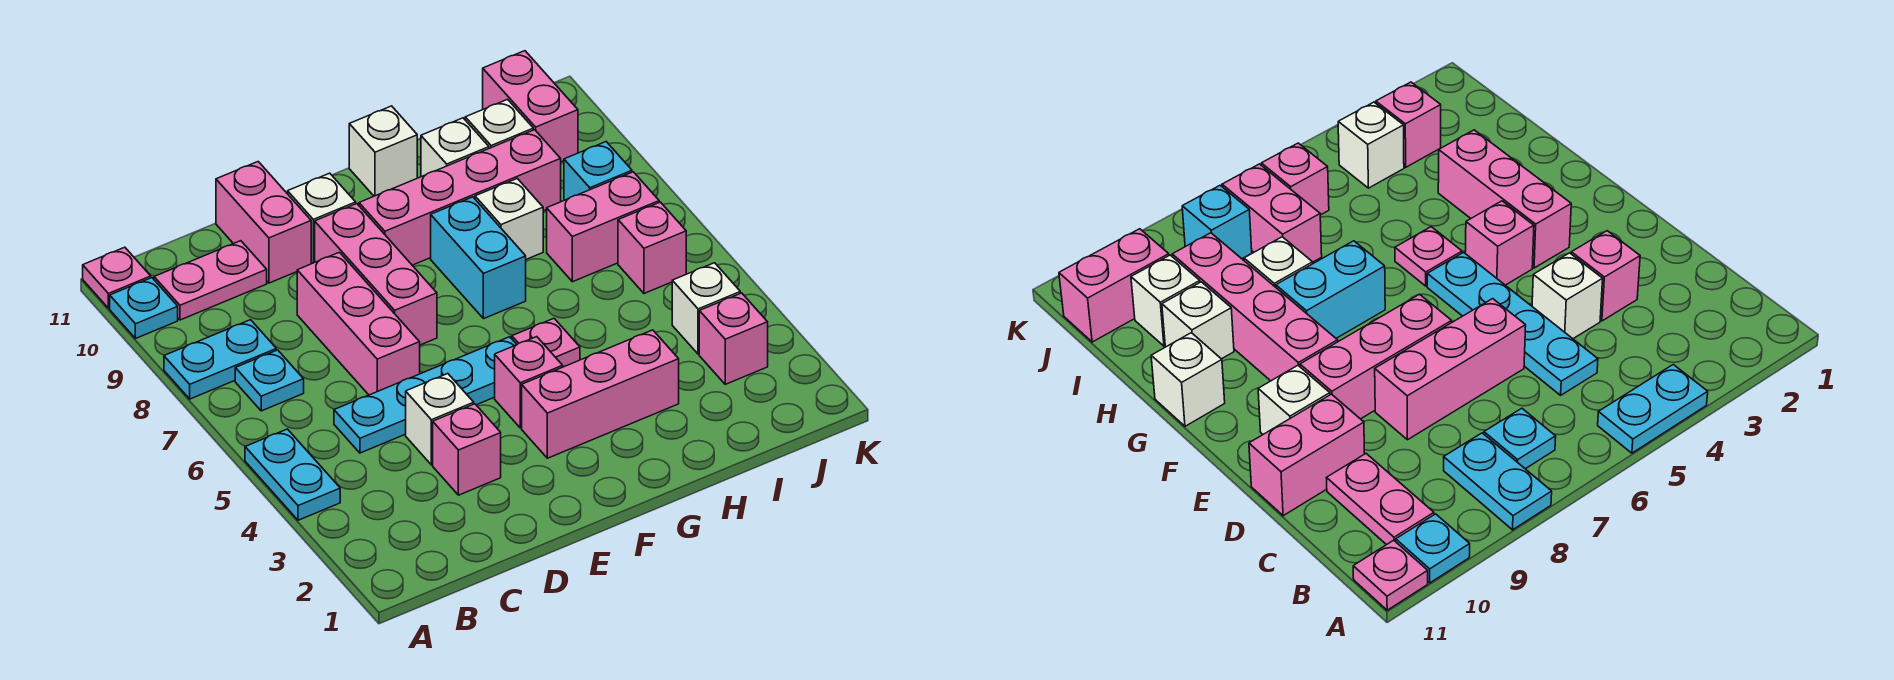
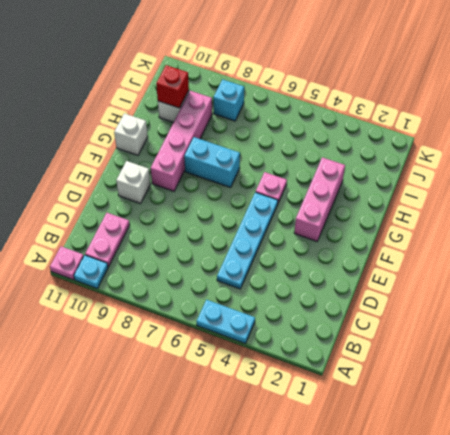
red brick I10 level 2 -> none
none -> cyan plate A8:B8 level 1
none -> cyan plate B7 level 1
none -> pink brick D3 level 1

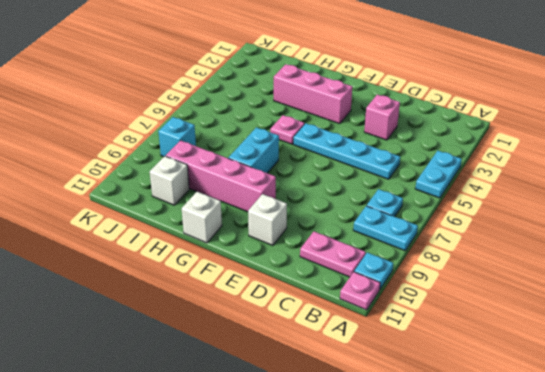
none -> white brick D4 level 1
none -> pink brick D6:D8 level 1
none -> pink brick D10:D11 level 1

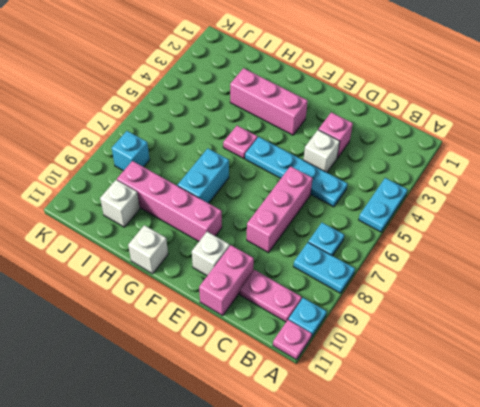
none -> pink brick E7:E9 level 1
none -> pink brick F4 level 1
none -> white brick H8 level 1

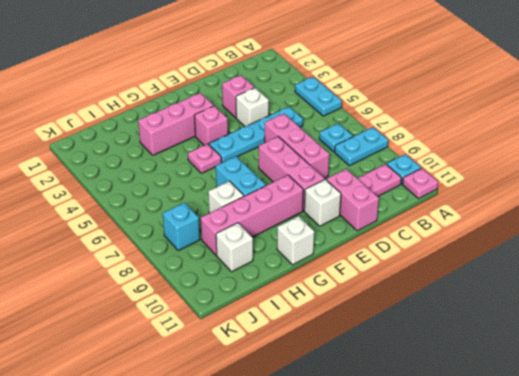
none -> white brick H10 level 1
none -> pink brick I7:J7 level 1
none -> pink brick J3 level 1

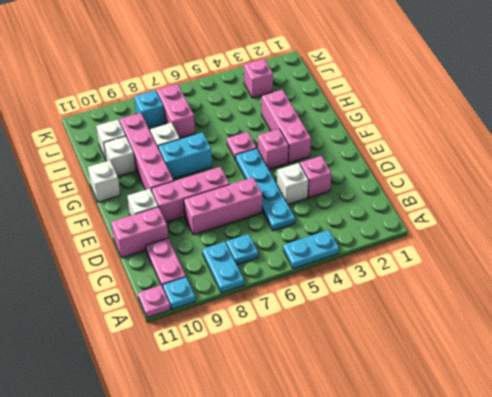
none -> white brick J4 level 1
none -> pink brick J6 level 1
none -> pink brick J10:J11 level 1

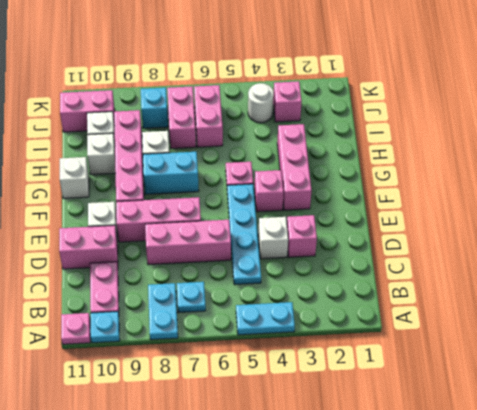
pink brick I6:J6 level 1 -> pink brick J6 level 1
white round brick J4 level 1 -> white brick J4 level 1

